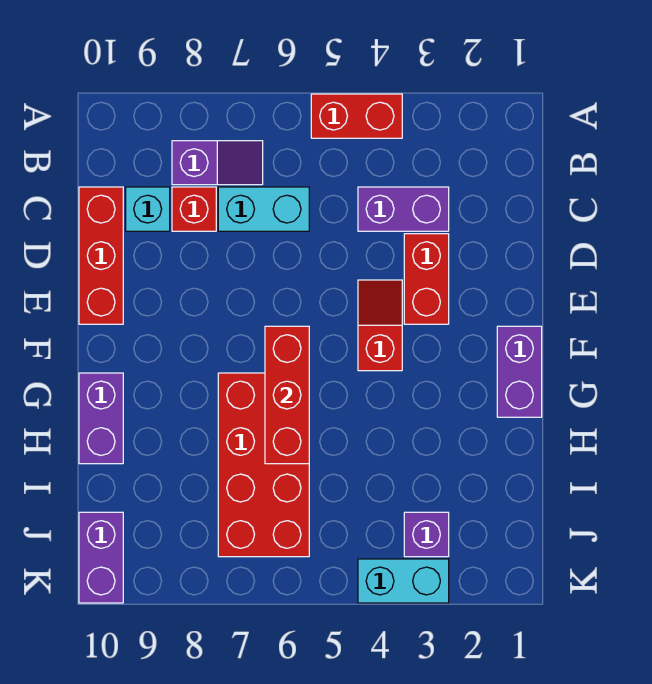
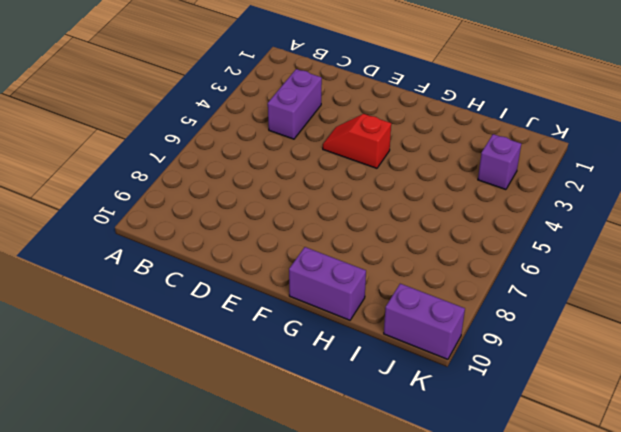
none -> red brick A4:A5 level 1
none -> purple slope B7:B8 level 1 top 8
none -> cyan brick C6:C7 level 1

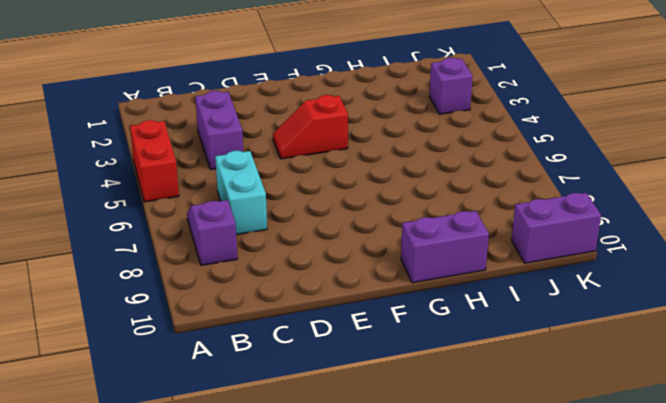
none -> red brick C8 level 1
none -> cyan brick C9 level 1
none -> red brick C10:E10 level 1

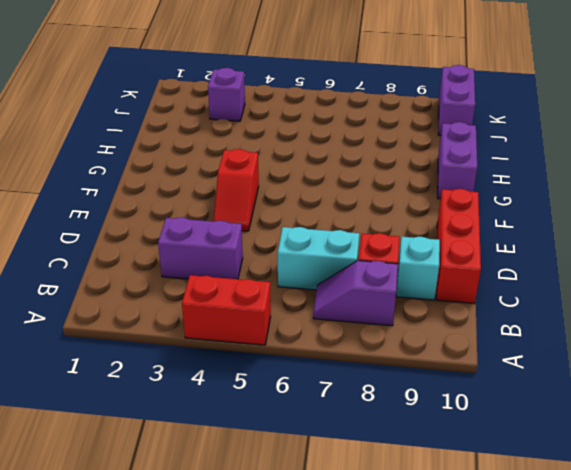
none -> red brick D3:E3 level 1
none -> purple brick F1:G1 level 1
none -> red brick G6:J7 level 1

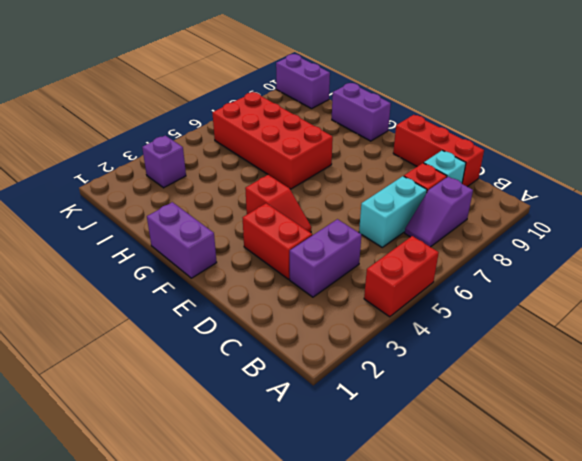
none -> cyan brick K3:K4 level 1
none -> red brick F6:H6 level 2

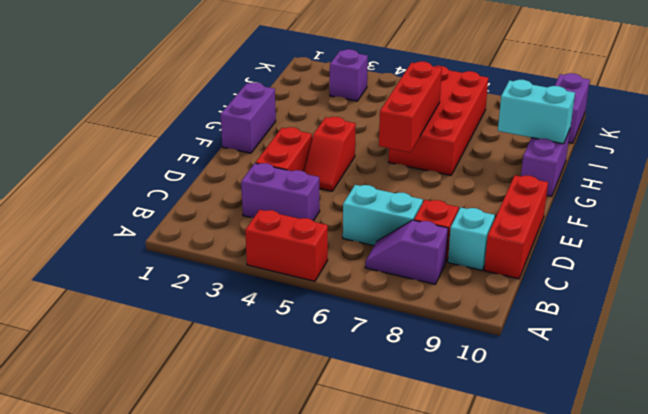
cyan brick H9:H10 level 2 -> cyan brick K3:K4 level 1

